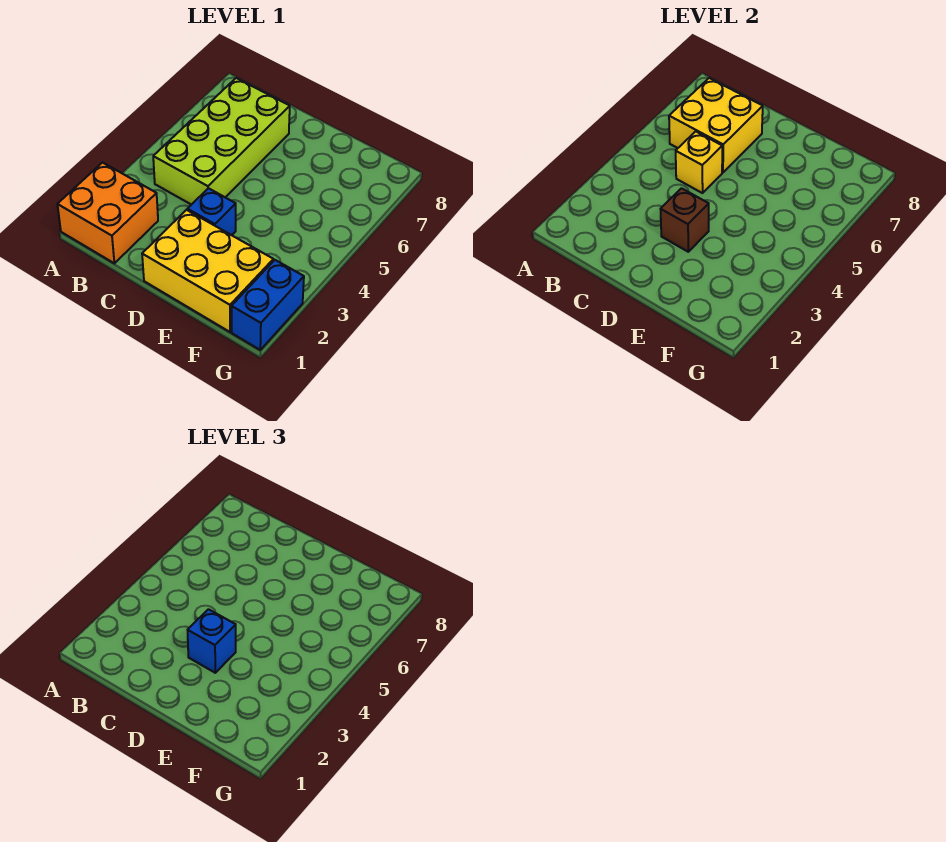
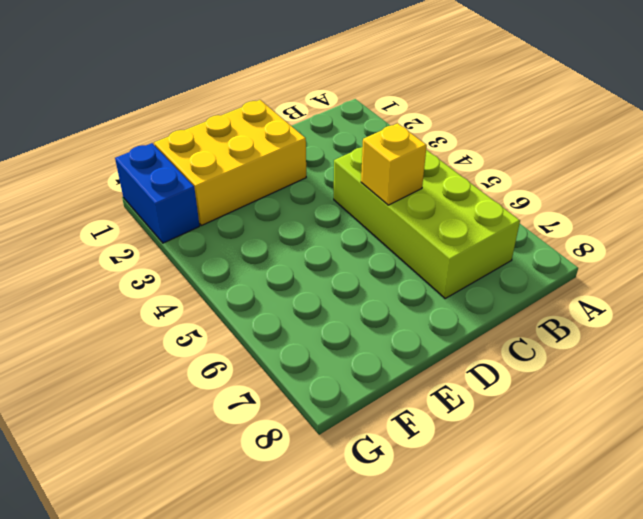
none -> orange brick A1:B2 level 1
none -> blue brick D3 level 1

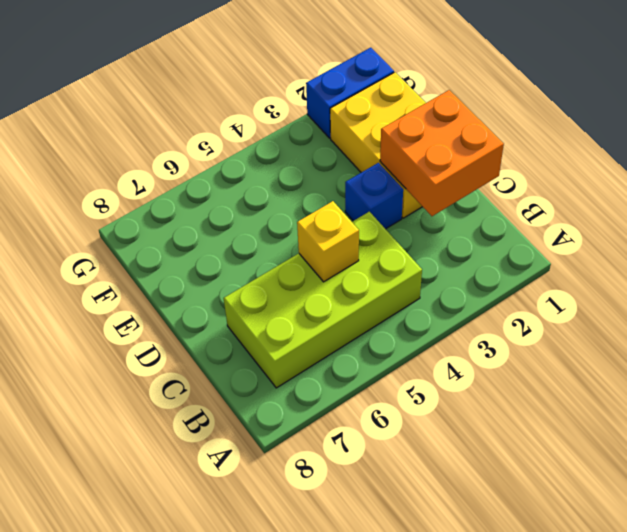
orange brick C1:D2 level 2 -> orange brick A1:B2 level 1
none -> yellow brick B6:C7 level 2
none -> brown brick D3 level 2

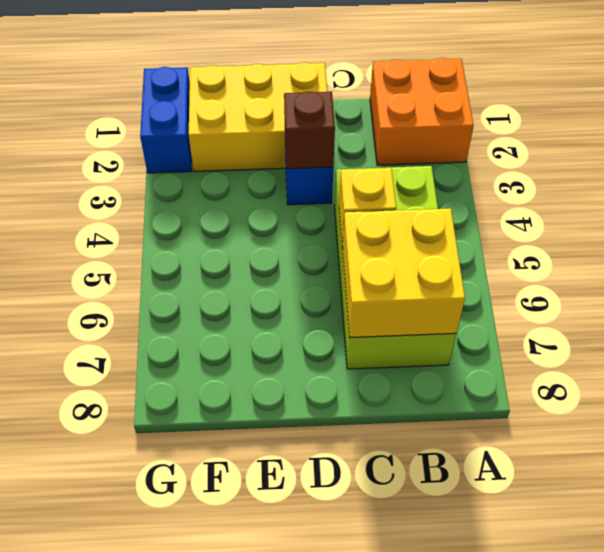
none -> blue brick D3 level 3

